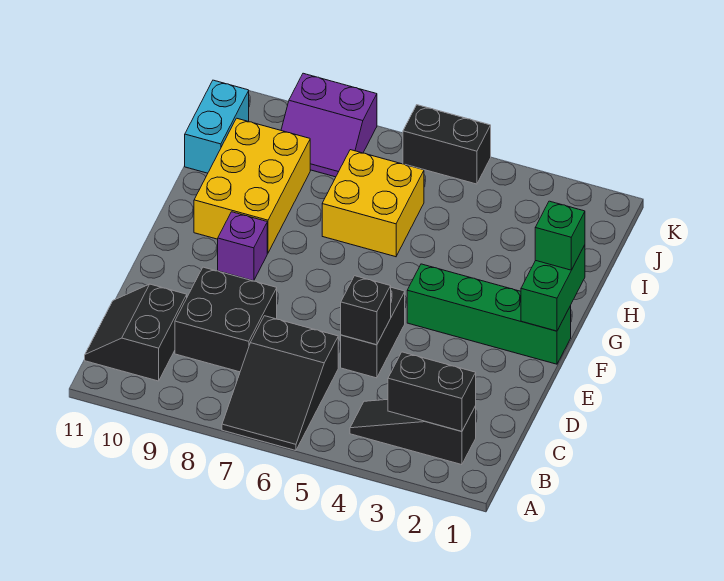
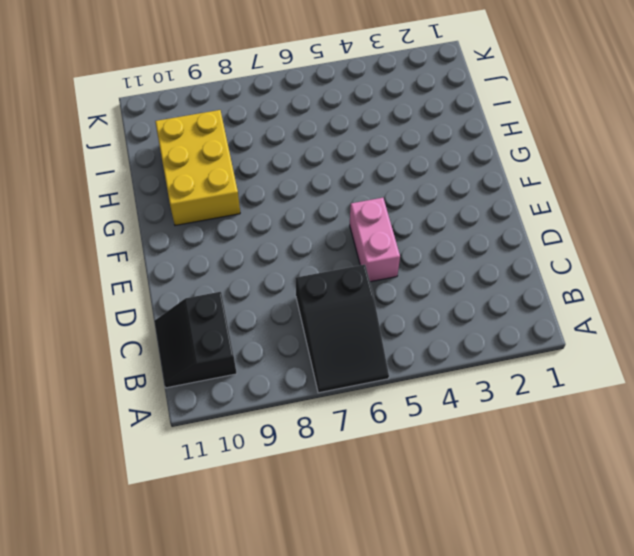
pink brick D5:E5 level 1 -> black brick D5:E5 level 1
none -> black slope B2:B4 level 1 top 2
none -> black brick C8:D9 level 1
none -> green brick F1:F4 level 1

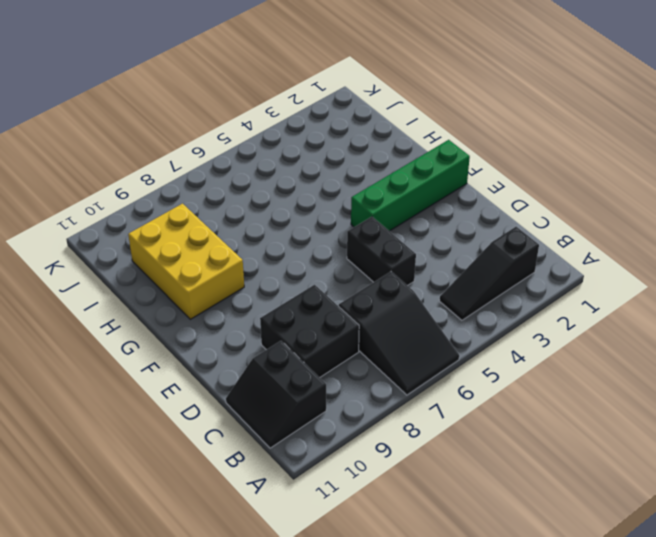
none -> purple brick F9 level 1
none -> yellow brick H6:I7 level 1
none -> cyan brick I11:J11 level 1

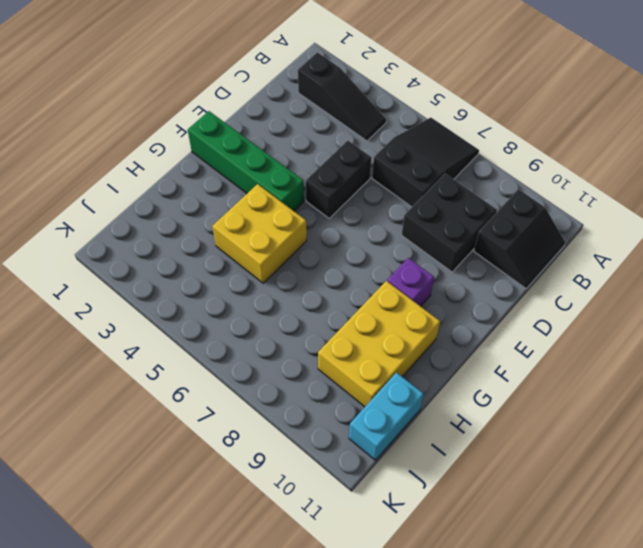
yellow brick G4:H5 level 1 -> yellow brick H6:I7 level 1
none -> purple slope J8:K9 level 1 top K
none -> black brick K5:K6 level 1
none -> black brick B2:B3 level 2

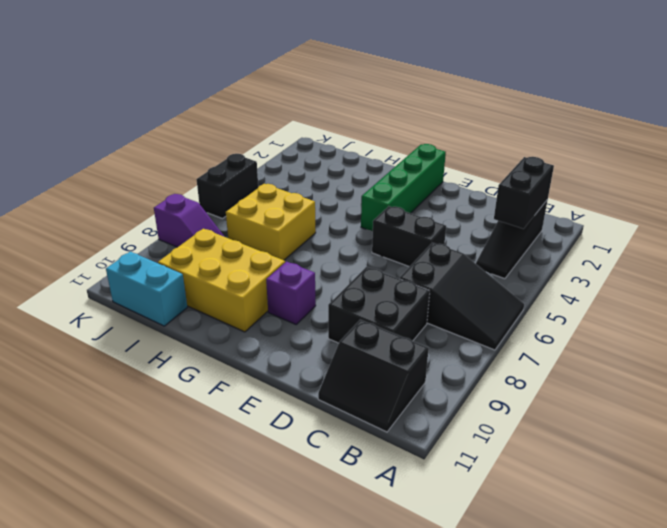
purple slope J8:K8 level 1 top K -> purple slope J8:K9 level 1 top K
none -> black brick D5 level 2
none -> green brick F1:G1 level 2
none -> green brick G1 level 3

